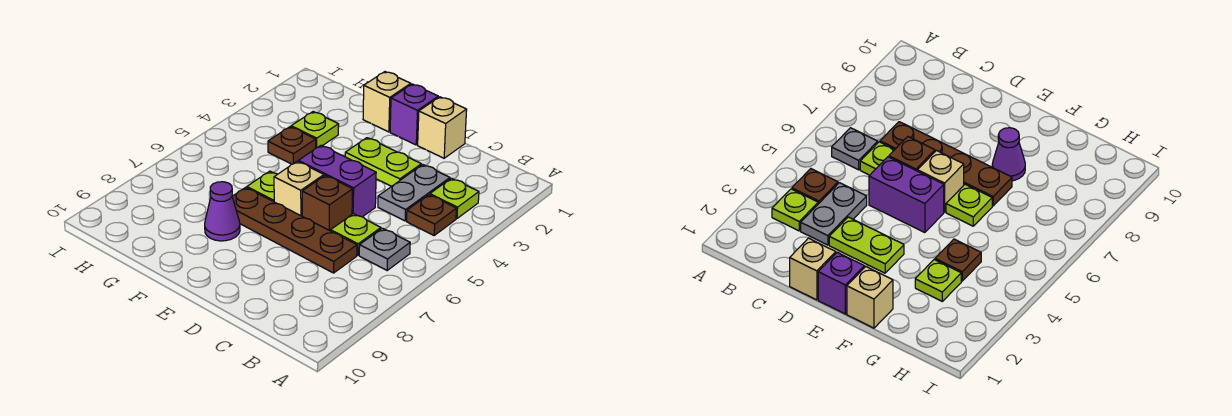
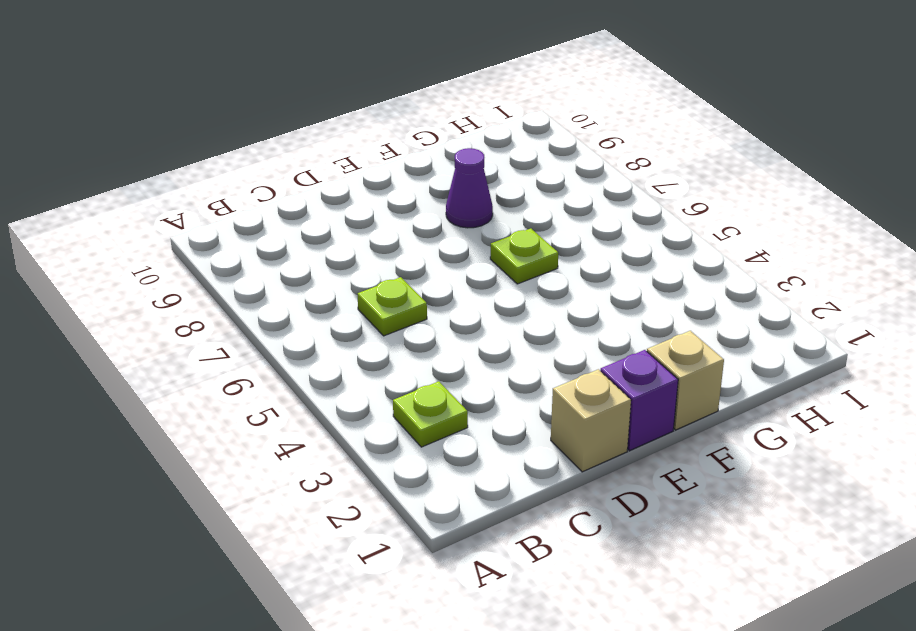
none -> brown plate B4 level 1
none -> grey plate B6 level 1
none -> grey plate C3:C4 level 1

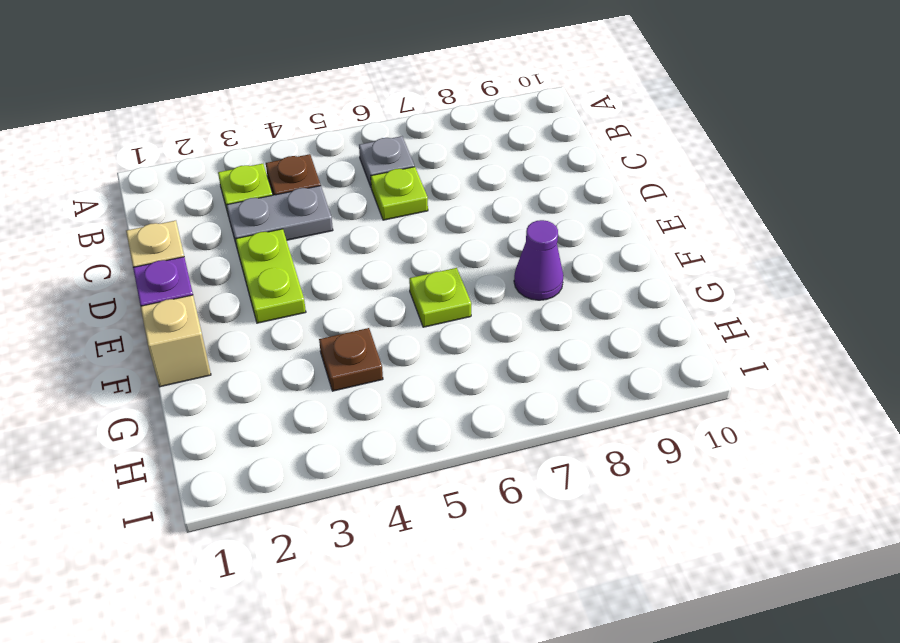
none -> brown plate C7:F7 level 1
none -> purple brick D5:E5 level 1
none -> brown brick D6 level 1

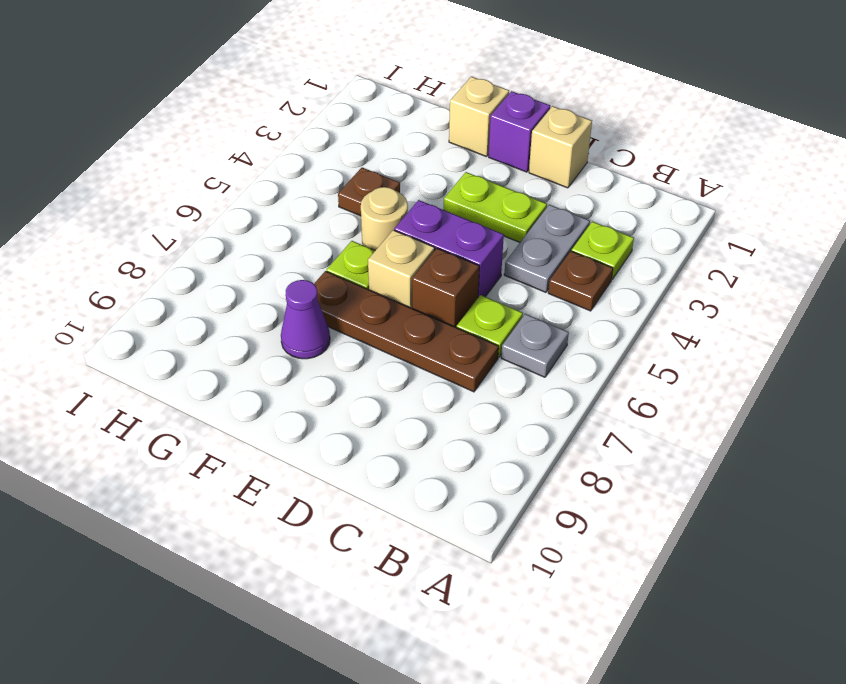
tan round brick F5 level 1 -> none
none -> lime plate G3 level 1

